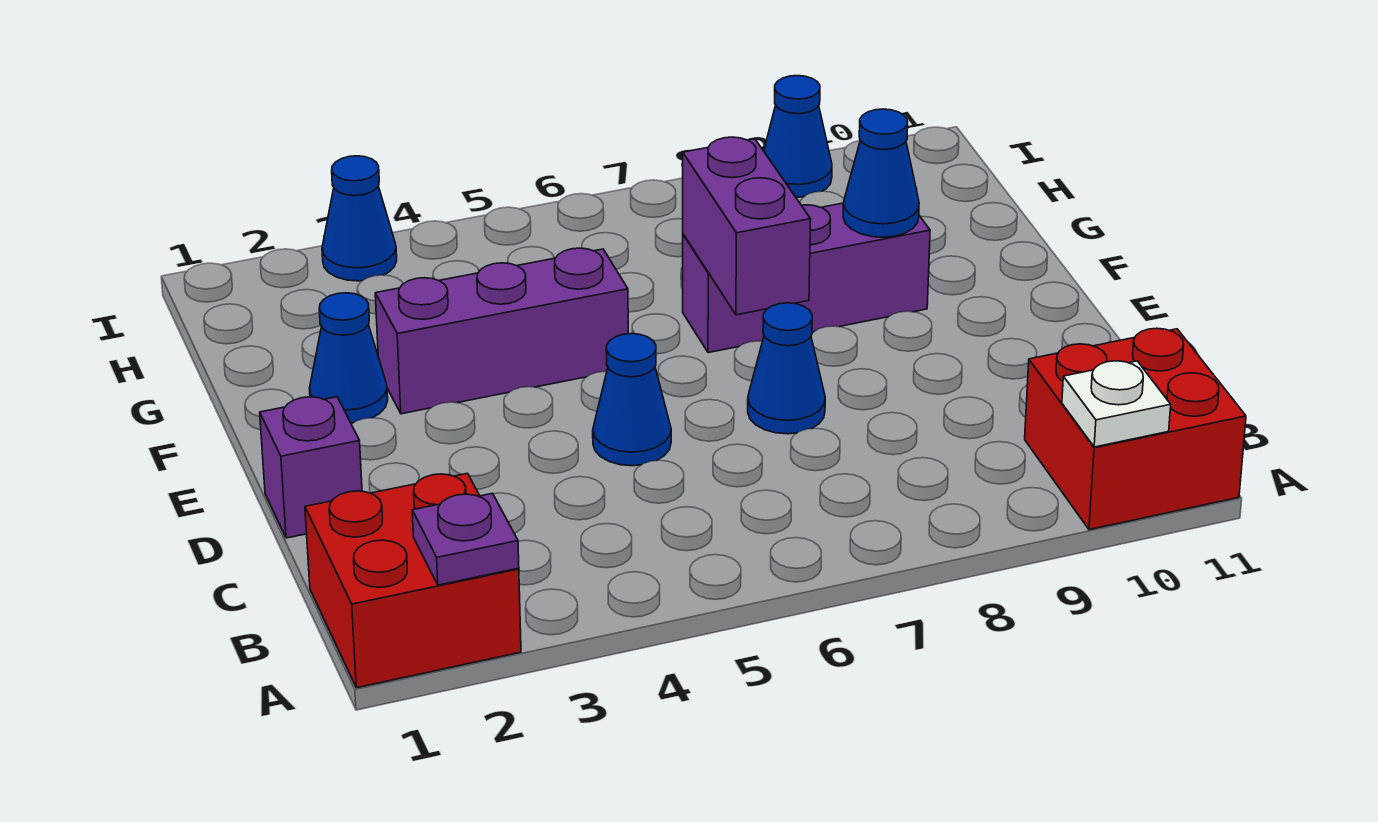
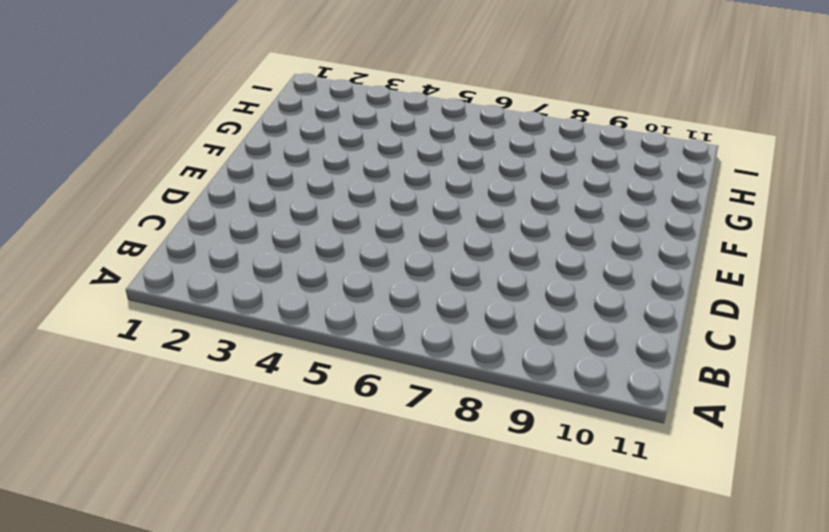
none -> red brick A1:B2 level 1
none -> red brick A10:B11 level 1
none -> purple brick D1 level 1

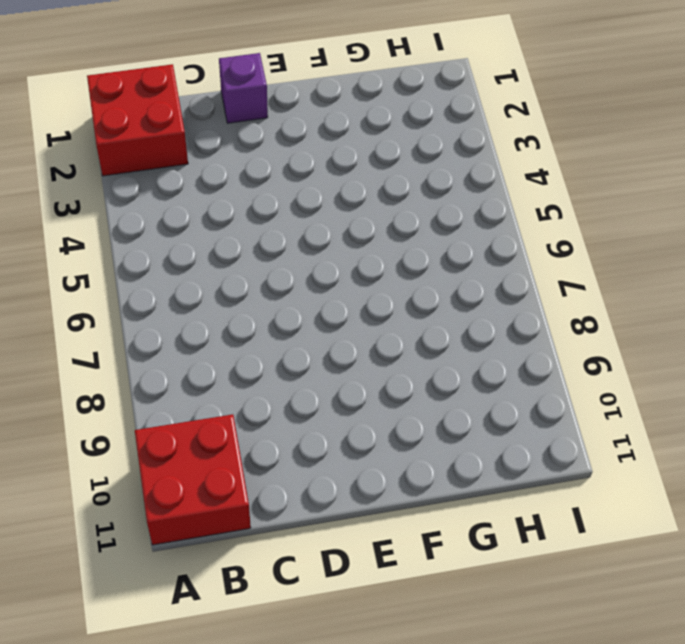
none -> blue cone D5 level 1
none -> blue cone D7 level 1
none -> blue cone F2 level 1

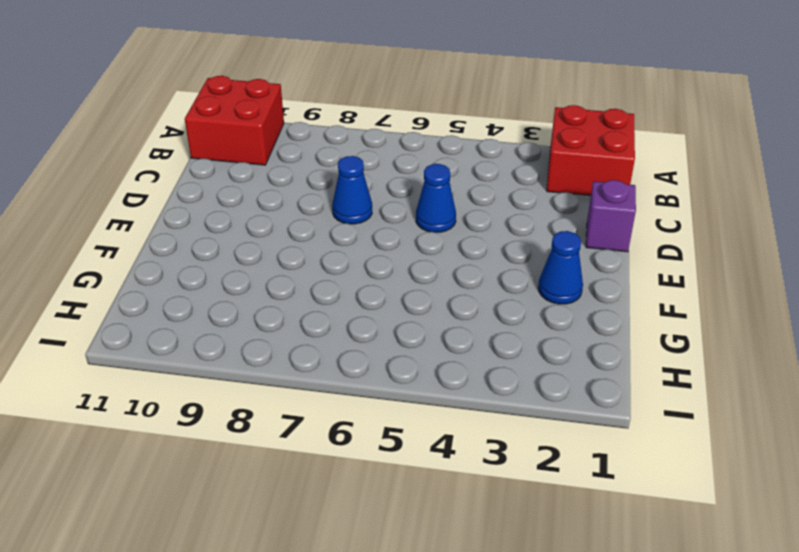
none -> purple brick F3:F5 level 1
none -> purple brick F7:F9 level 1
none -> blue cone I3 level 1

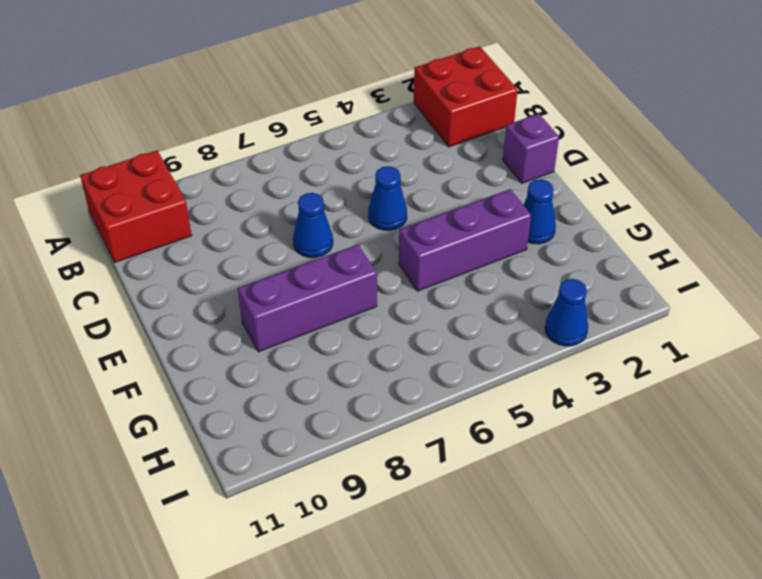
none -> blue cone I9 level 1
none -> purple plate A2 level 2
none -> white plate A10 level 2

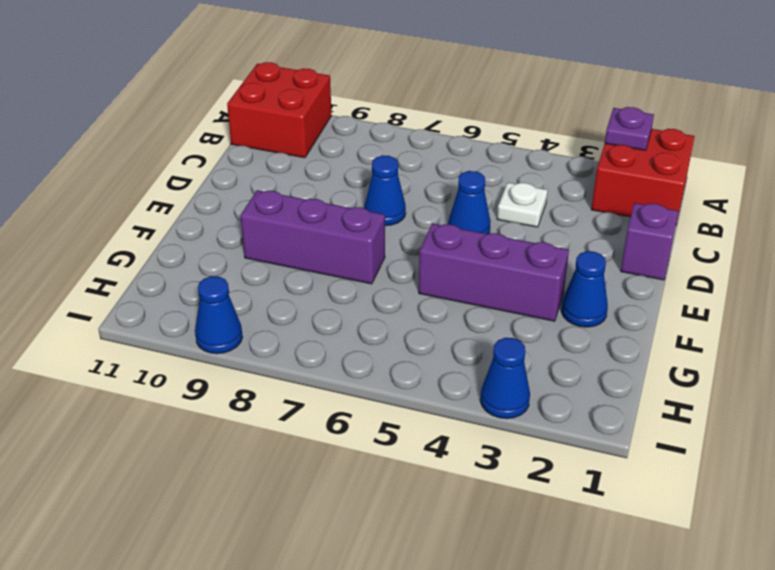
white plate C4 level 1 -> white plate A10 level 2
none -> purple brick E7:F7 level 2
none -> blue cone F9 level 2

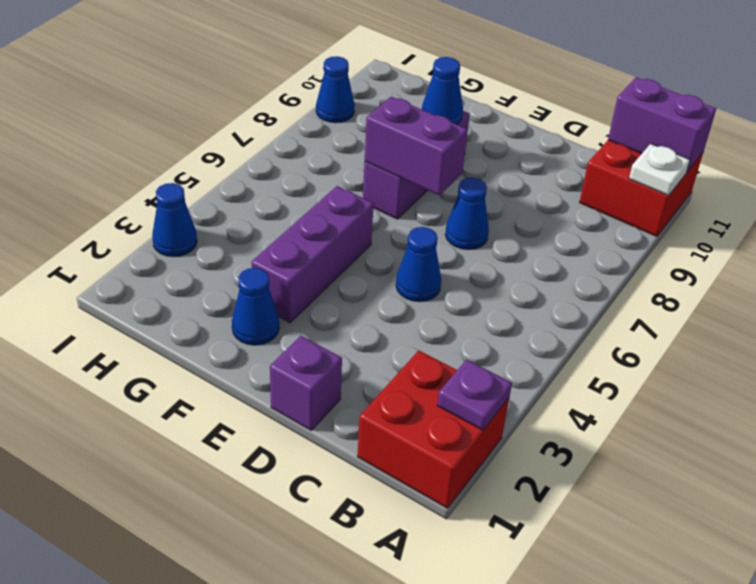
purple brick A11:B11 level 2 -> none

